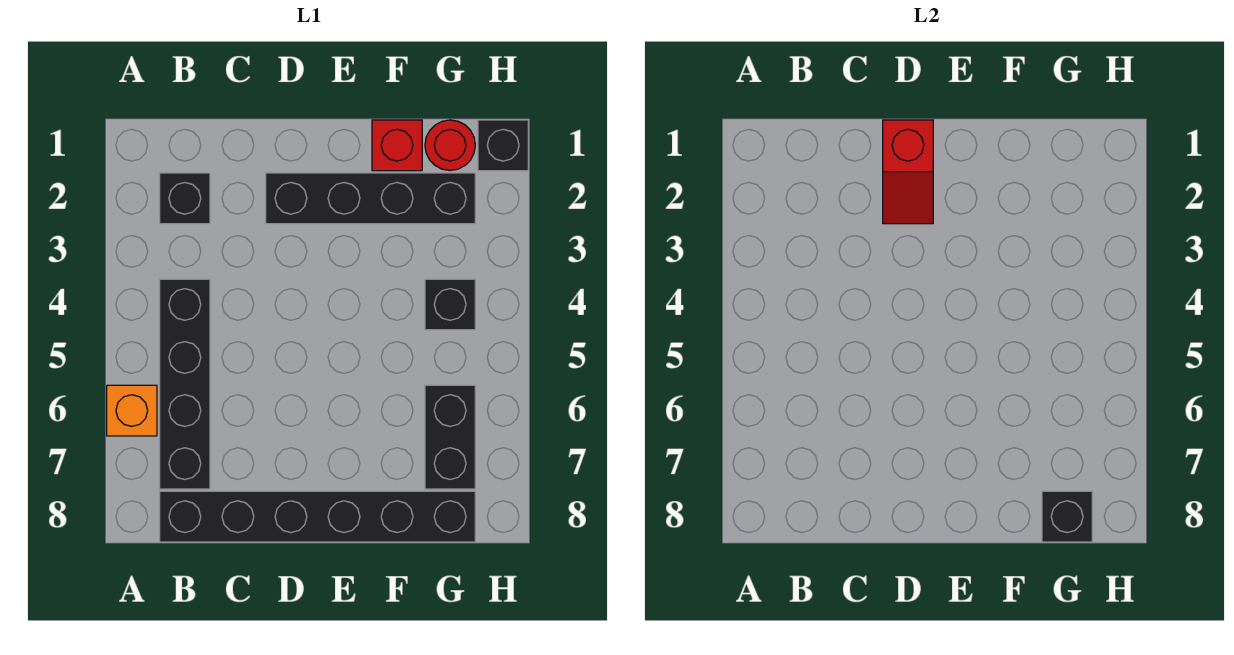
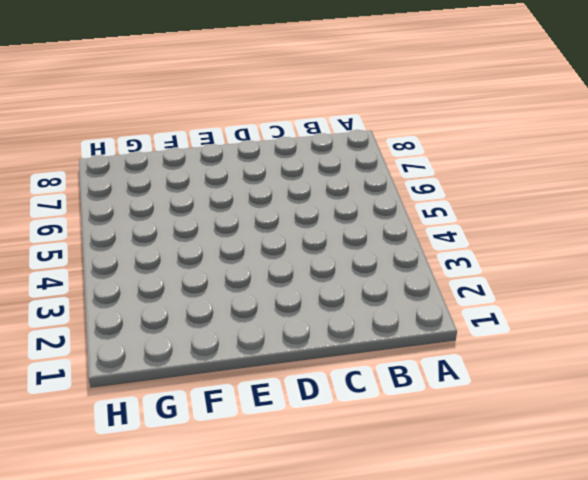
none -> orange brick A6 level 1
none -> black brick B2 level 1
none -> black brick B4:B7 level 1

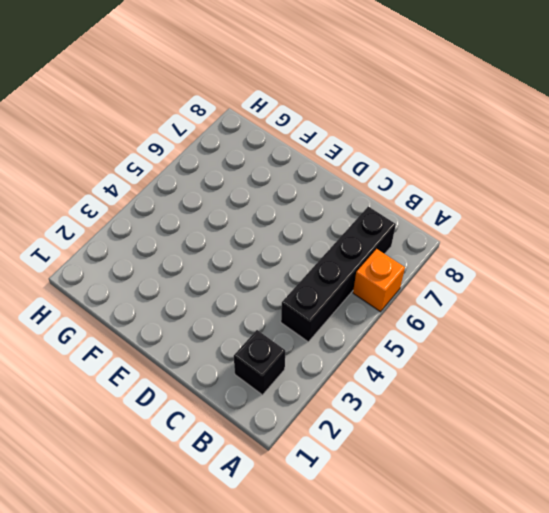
none -> black brick B8:G8 level 1
none -> black brick D2:G2 level 1
none -> red brick F1 level 1

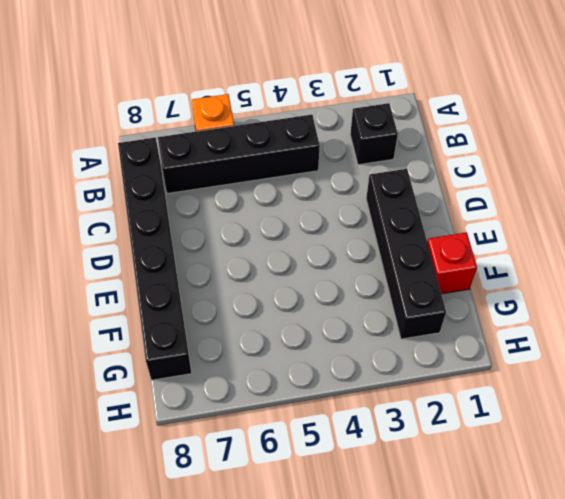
none -> red round brick G1 level 1
none -> black brick G4 level 1
none -> black brick G6:G7 level 1

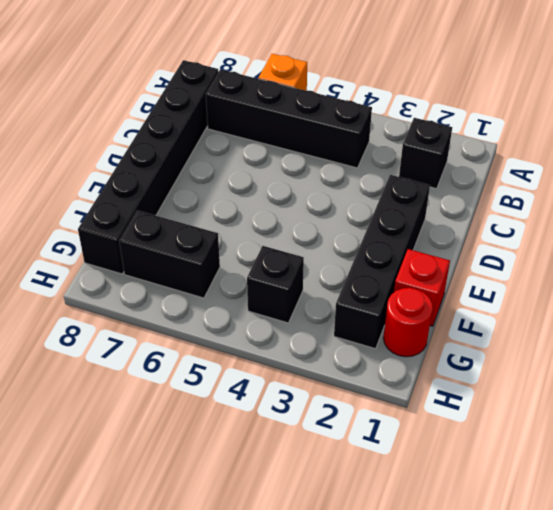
none -> black brick H1 level 1
none -> red slope D1:D2 level 2 top 1
none -> black brick G8 level 2

